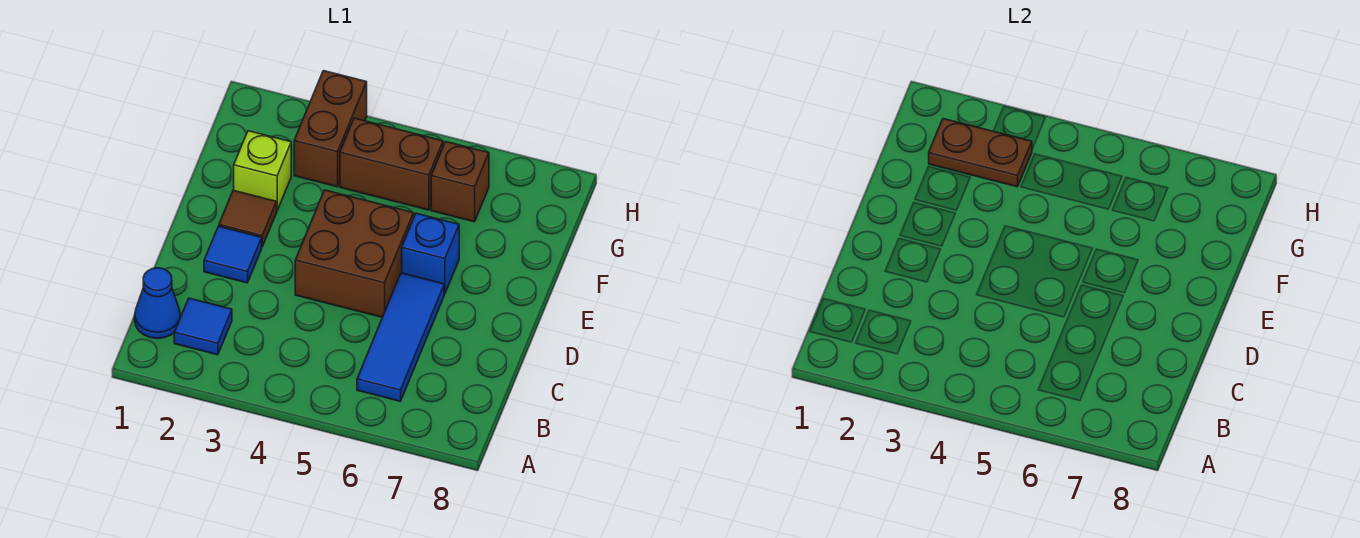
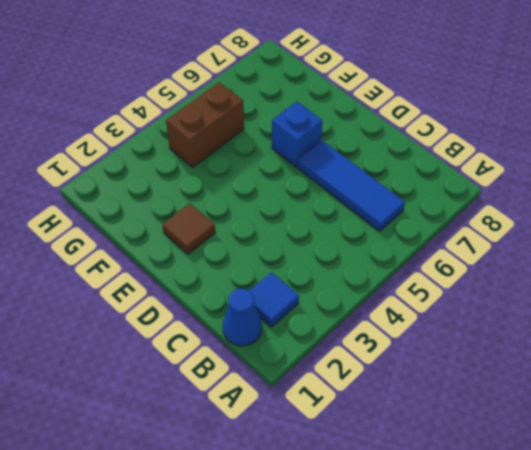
none -> blue tile D2 level 1
none -> brown brick D4:E5 level 1
none -> lime brick F2 level 1

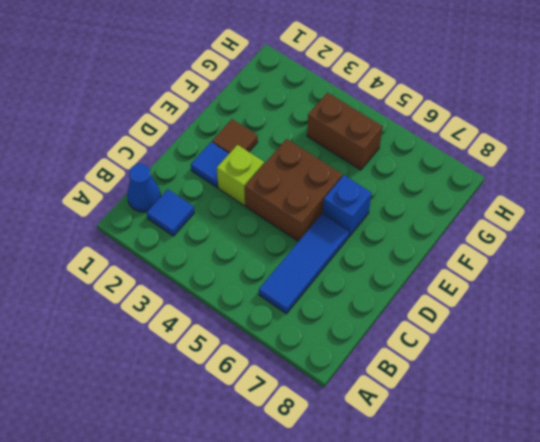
lime brick D3 level 1 -> lime brick F2 level 1
none -> brown brick G3:H3 level 1
none -> brown brick G6 level 1
none -> brown plate G2:G3 level 2

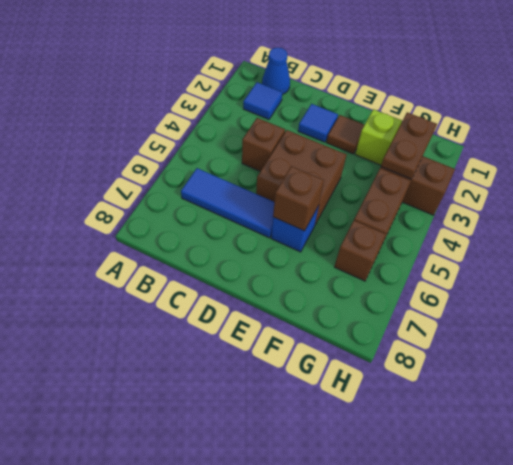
brown brick C4 level 1 -> none
brown brick E6 level 2 -> none

